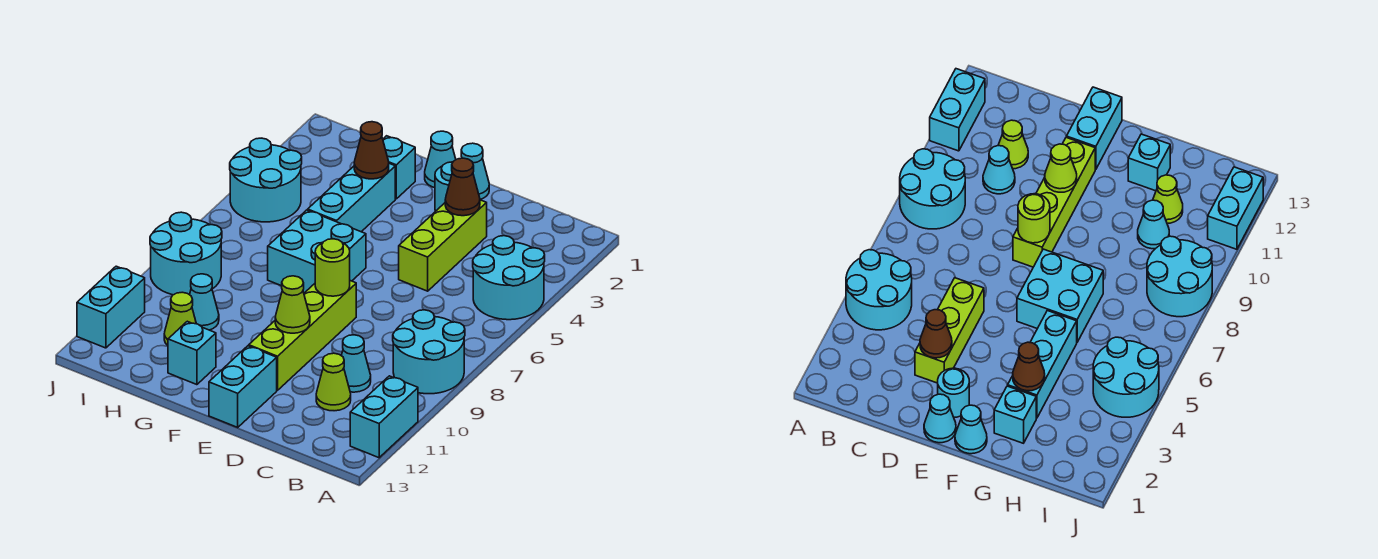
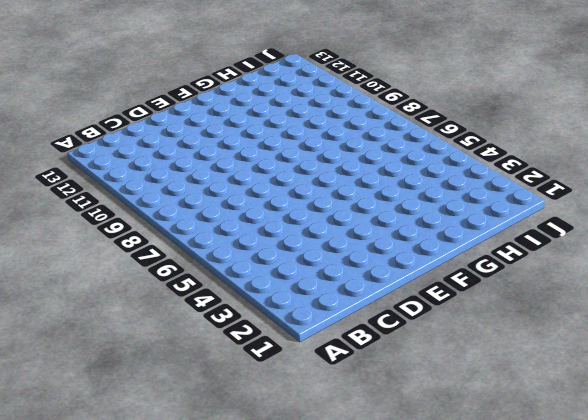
none -> cyan round brick A4:B5 level 1
none -> cyan round brick A8:B9 level 1
none -> cyan brick A11:A12 level 1

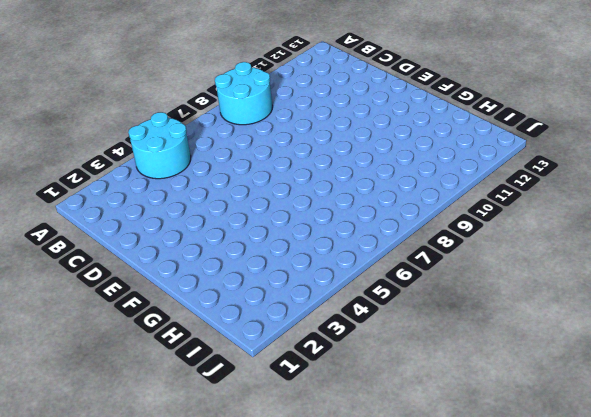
none -> cyan brick A11:A12 level 1
none -> cyan cone C10 level 1
none -> lime cone C11 level 1

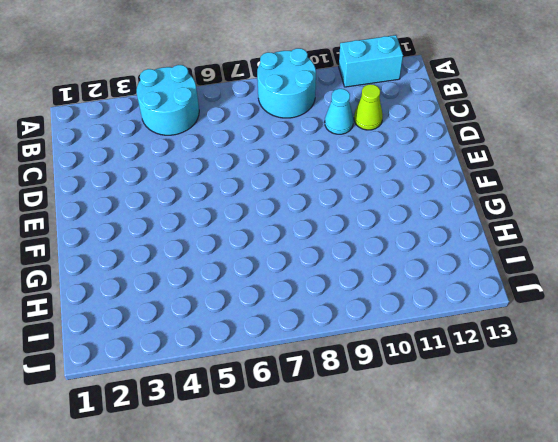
none -> lime brick D3:D5 level 1
none -> cyan cone E1 level 1
none -> cyan round brick E2 level 1

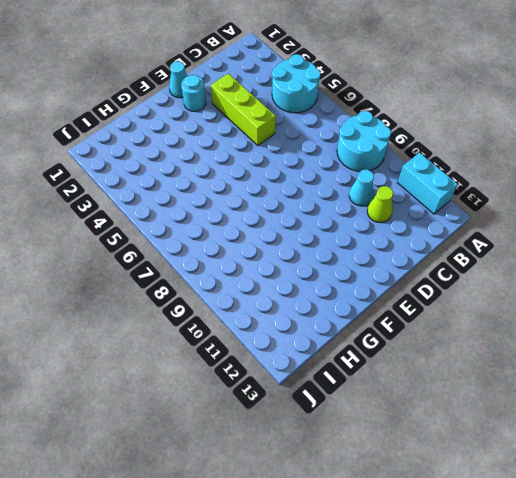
none -> lime brick E8:E11 level 1
none -> cyan brick E12:E13 level 1
none -> cyan cone F1 level 1

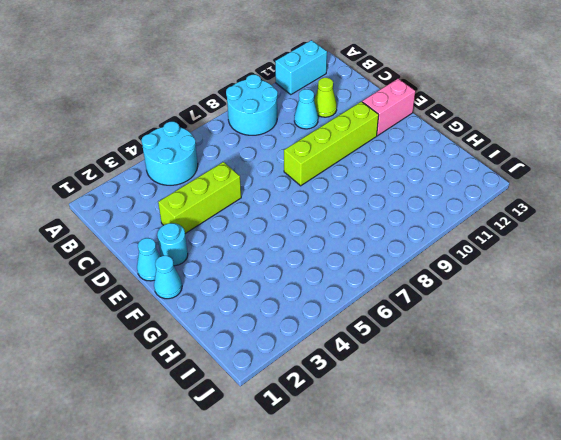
pink brick E12:E13 level 1 -> cyan brick E12:E13 level 1
none -> cyan brick F6:G7 level 1
none -> cyan brick G2 level 1
none -> cyan brick G3:G5 level 1

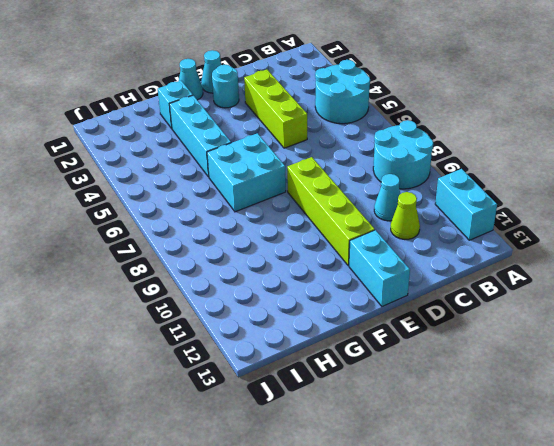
none -> cyan brick G12 level 1
none -> cyan cone H10 level 1
none -> lime cone H11 level 1

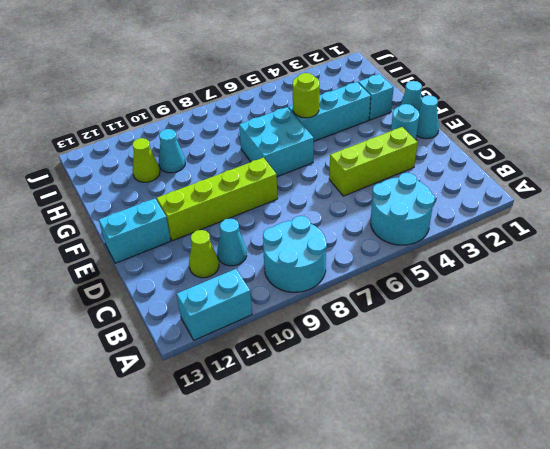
lime round brick G5 level 2 -> lime round brick E8 level 2
none -> cyan brick G12 level 1
none -> cyan round brick I4:J5 level 1
none -> cyan round brick I8:J9 level 1

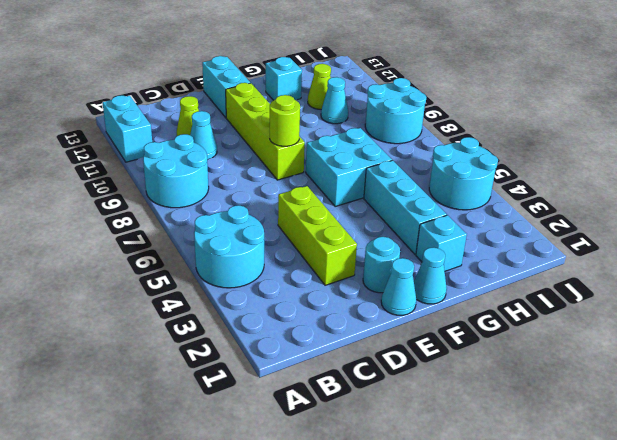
none -> cyan brick J11:J12 level 1
none -> brown cone D3 level 2
none -> lime cone E10 level 2

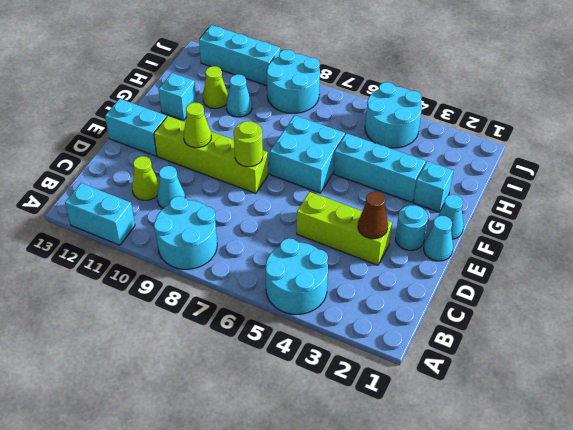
cyan brick J10:J12 level 1 -> cyan brick J11:J12 level 1
none -> brown cone G3 level 2

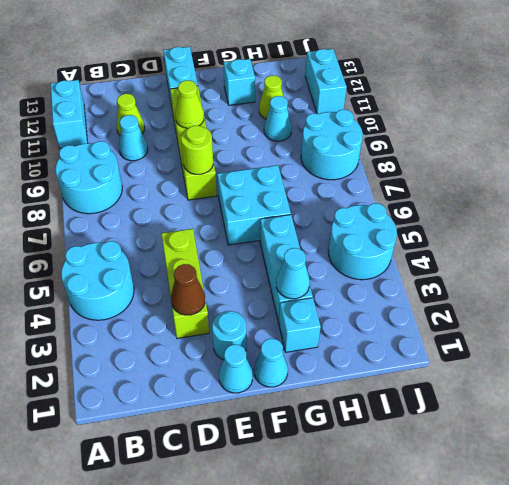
cyan cone G3 level 2 -> brown cone G3 level 2

